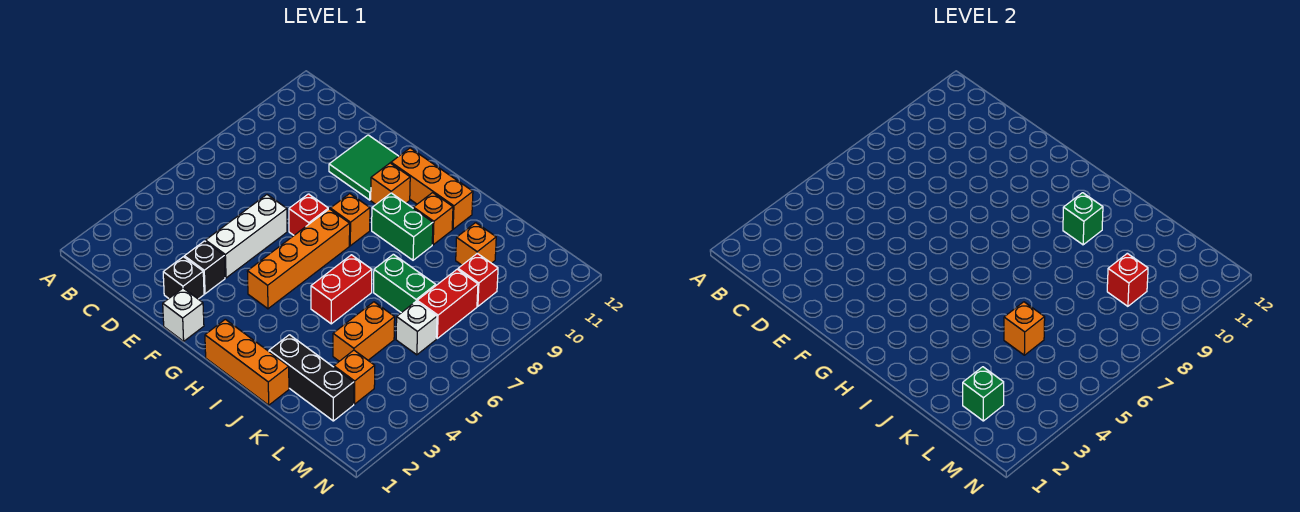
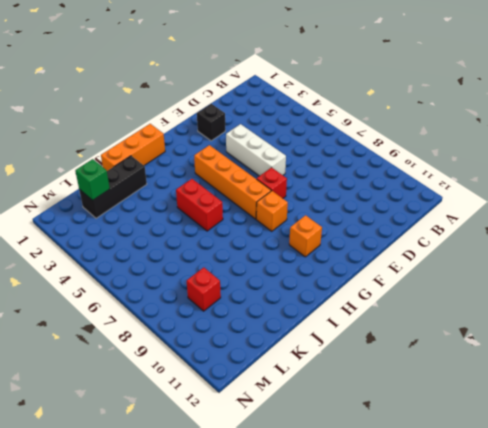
none -> black brick E3 level 1
none -> green tile E10:F11 level 1
none -> white brick F1 level 1

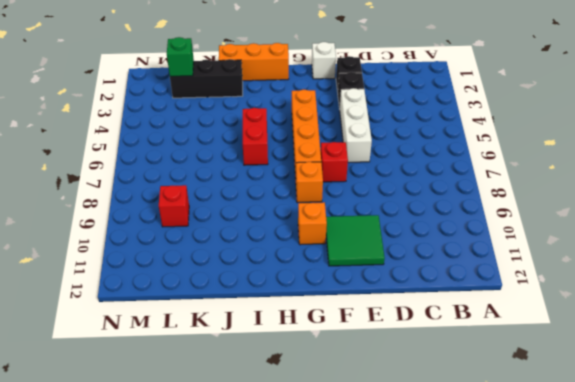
none -> orange brick G11:I11 level 1
none -> green brick H9:I9 level 1
none -> orange brick I10 level 1

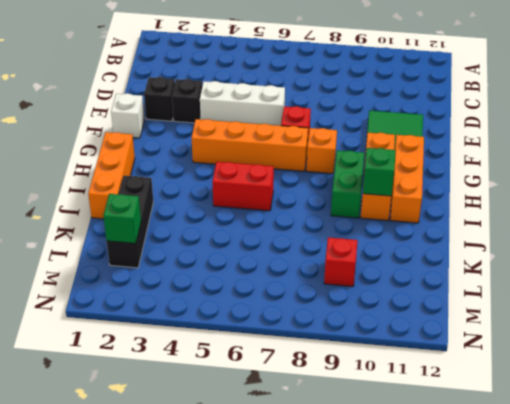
none -> green brick J7:K7 level 1
none -> orange brick K4:K5 level 1
none -> orange brick K10 level 1

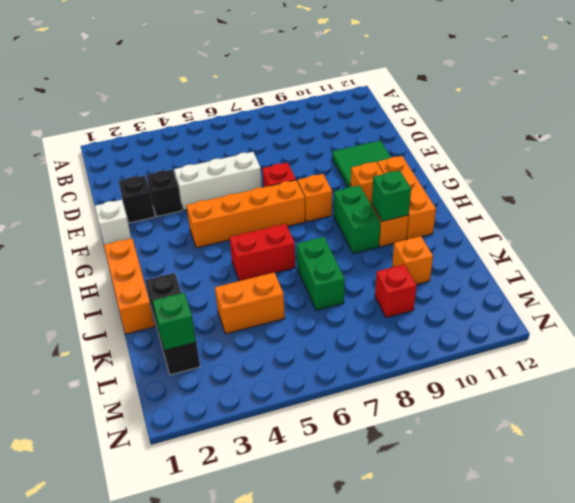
none -> orange brick L3 level 1
none -> white brick L6 level 1
none -> red brick L7:L8 level 1

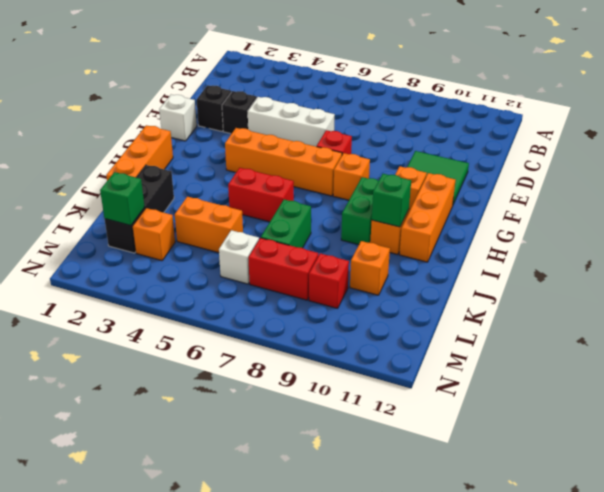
none -> orange brick K5 level 2
none -> red brick L9 level 2

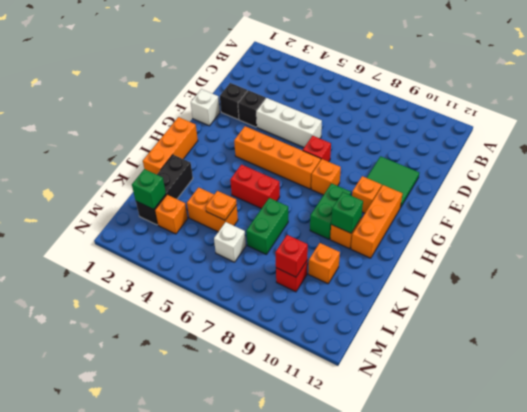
orange plate K5 level 2 -> orange brick K5 level 2
none -> red brick L7:L8 level 1

